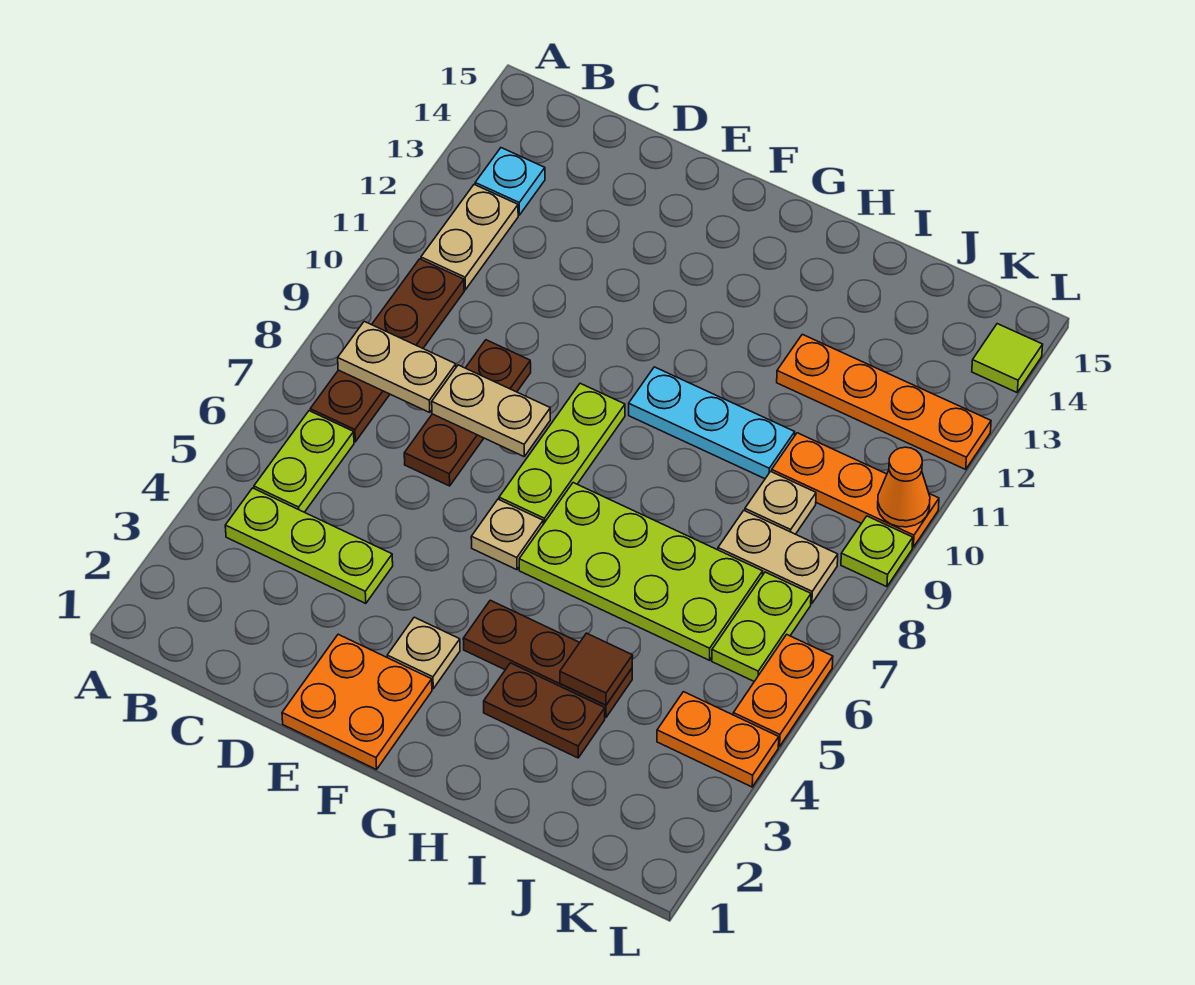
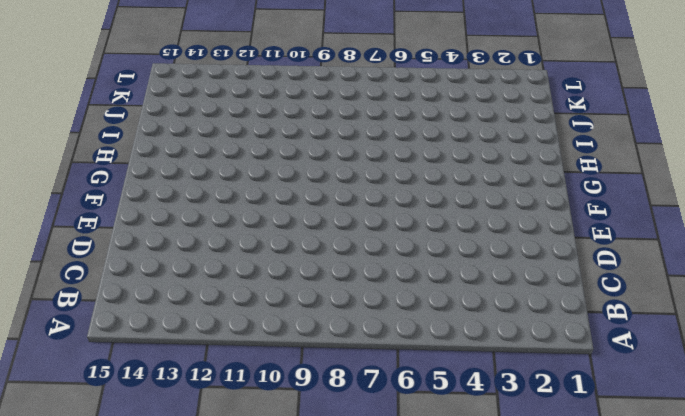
none -> lime plate B4:D4 level 1
none -> lime plate B5:B6 level 1
none -> brown plate B7:B10 level 1

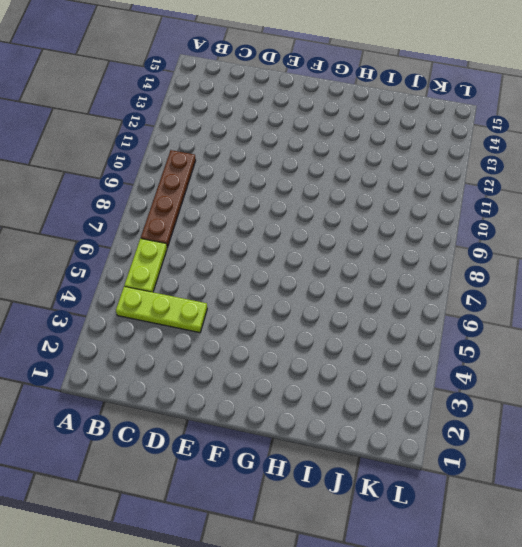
none -> tan plate B11:B12 level 1
none -> cyan plate B13 level 1
none -> brown plate D7:D9 level 1

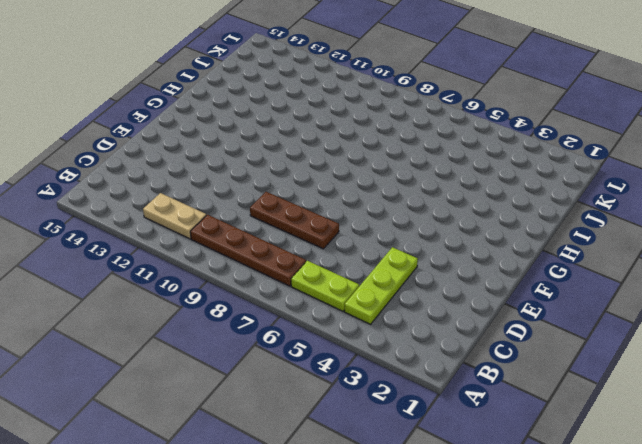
none -> cyan plate B13 level 1
none -> orange plate E1:F2 level 1
none -> tan plate F3 level 1

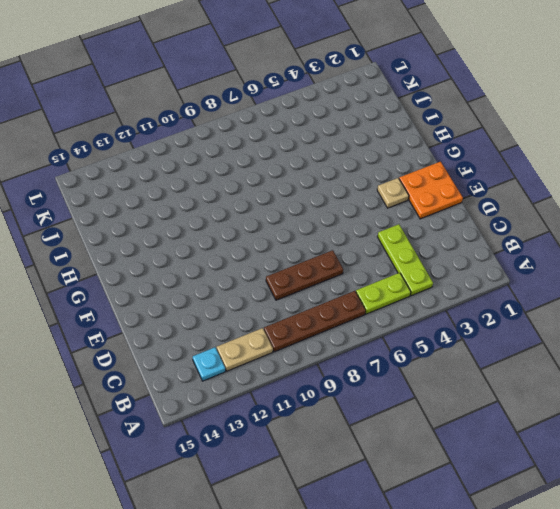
none -> tan plate F6 level 1
none -> lime plate F7:F9 level 1
none -> brown plate G4:I4 level 1

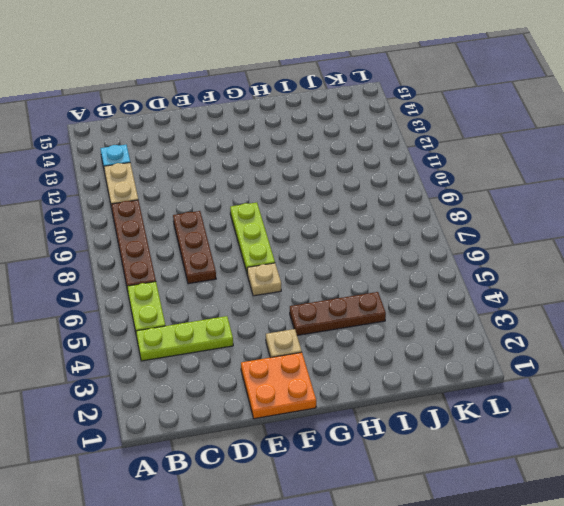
none -> lime plate G6:J7 level 1
none -> cyan plate G10:I10 level 1
none -> brown plate H3:I3 level 1

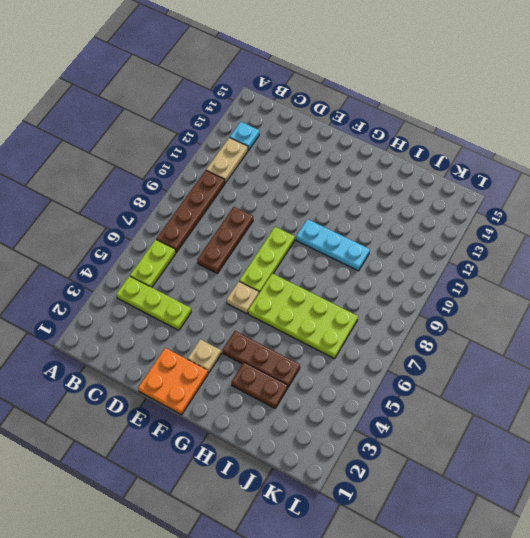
none -> orange plate I12:L12 level 1
none -> tan plate J8:K8 level 1
none -> tan plate J9 level 1

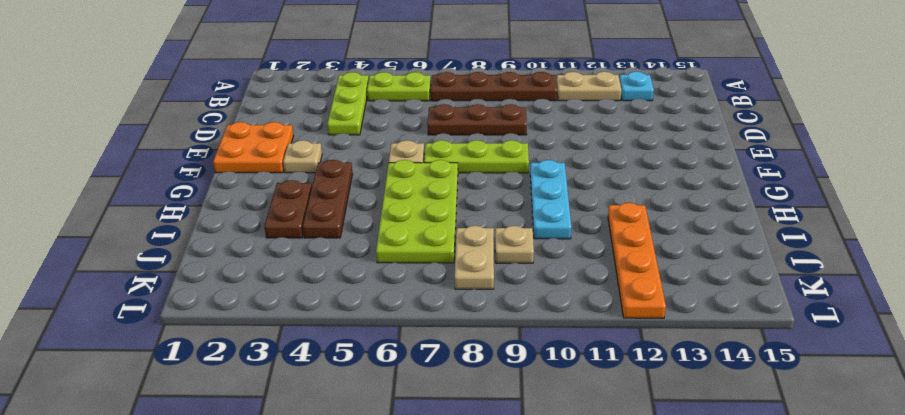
none -> orange plate J10:L10 level 1
none -> orange plate K4:L4 level 1
none -> lime plate K6:K7 level 1

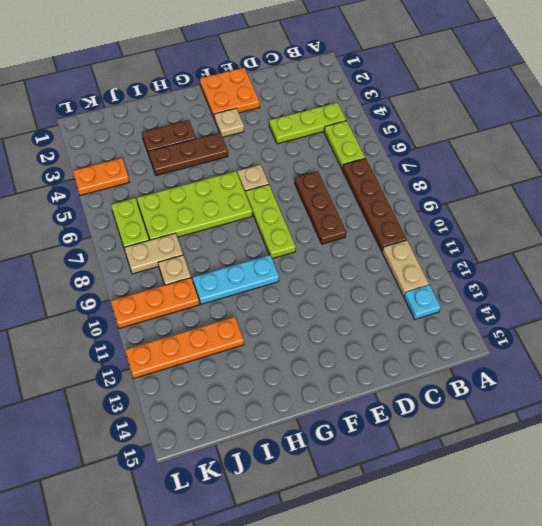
none -> orange plate L5:L6 level 1
none -> lime plate L9 level 1
none -> lime tile L14 level 1

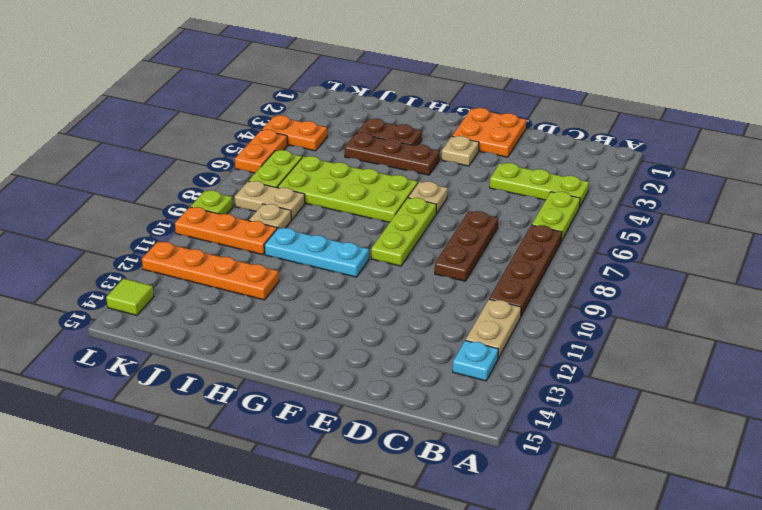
none -> tan plate B8:C8 level 2
none -> tan plate D8:E8 level 2
none -> brown tile I4 level 2

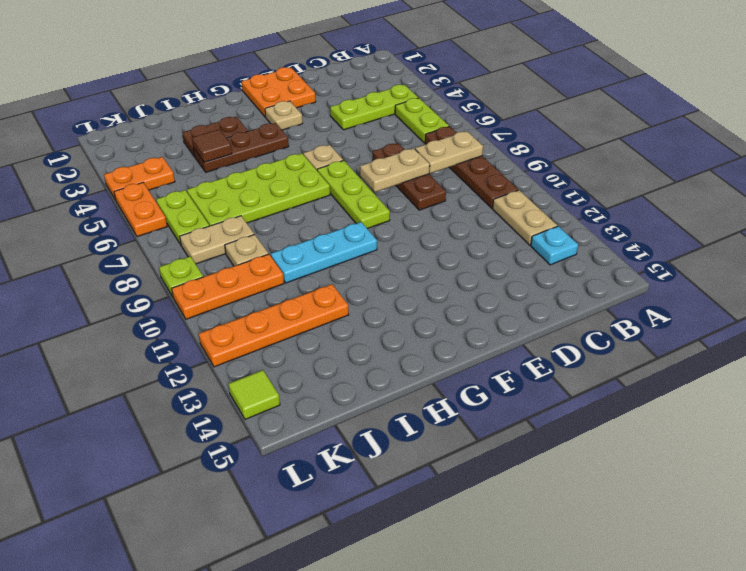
none -> orange cone L10 level 2

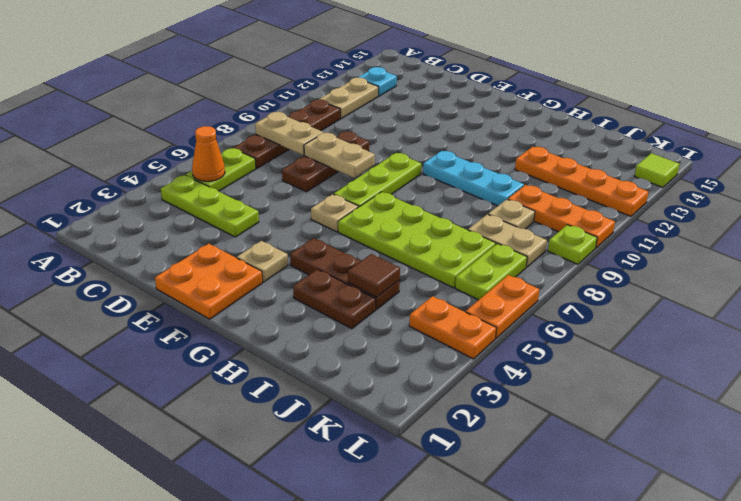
orange cone B5 level 2 -> orange cone L10 level 2

